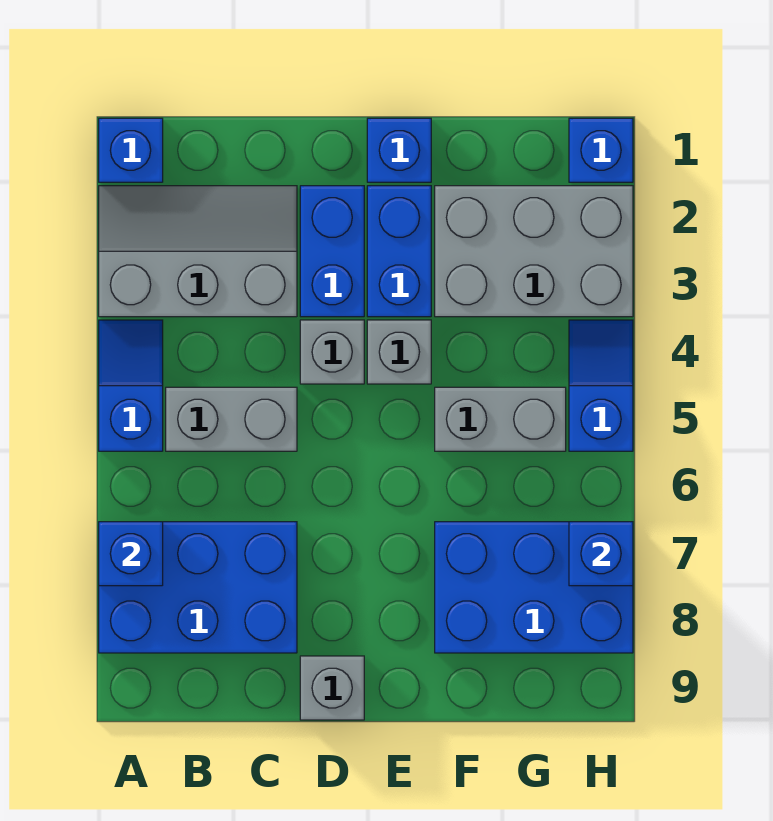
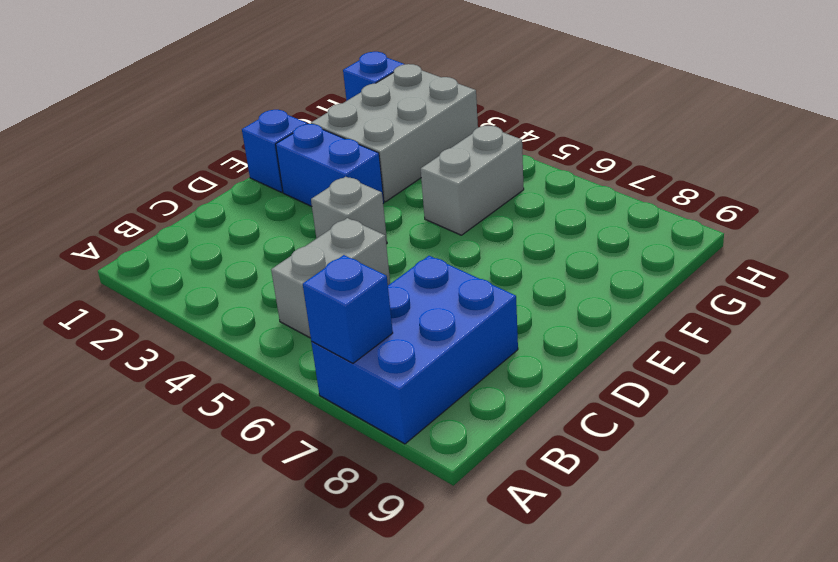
none -> blue brick A1 level 1
none -> grey slope A2:C3 level 1 top 3
none -> blue slope A4:A5 level 1 top 5

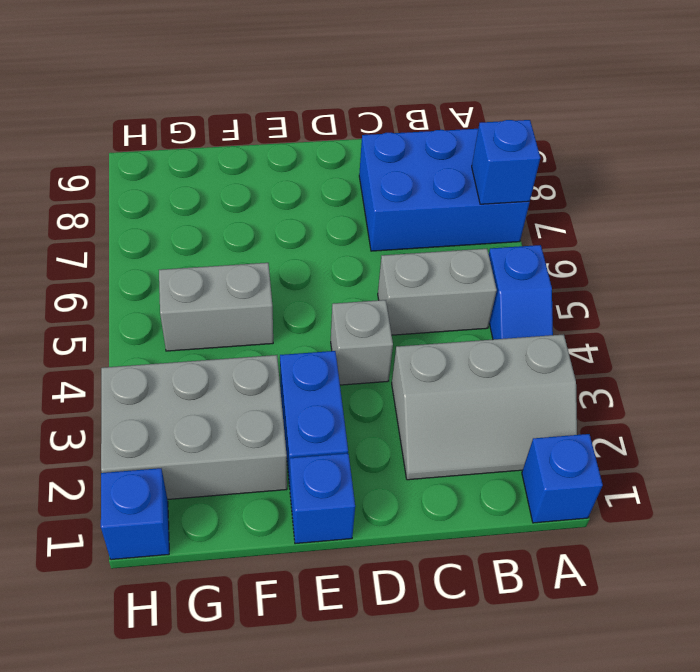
none -> blue brick D2:D3 level 1
none -> grey brick D9 level 1
none -> grey brick E4 level 1

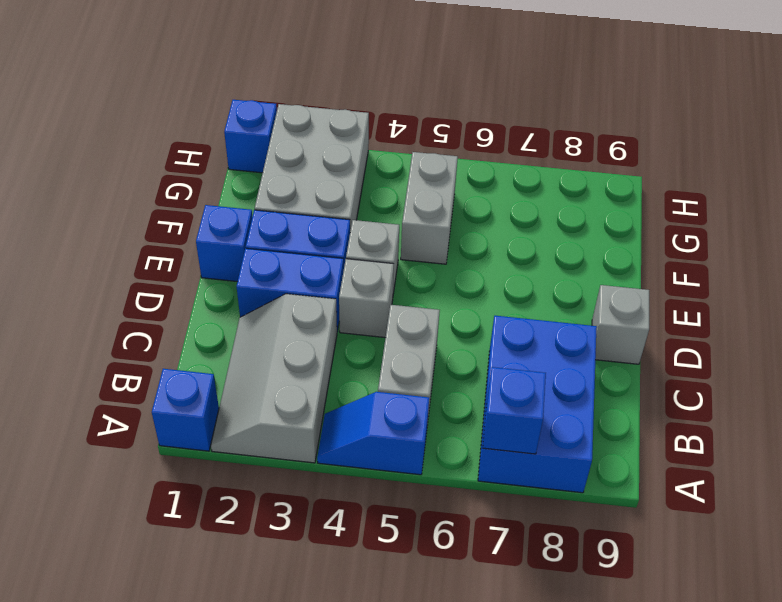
none -> blue brick F7:H8 level 1
none -> blue slope H4:H5 level 1 top 5
none -> blue brick H7 level 2

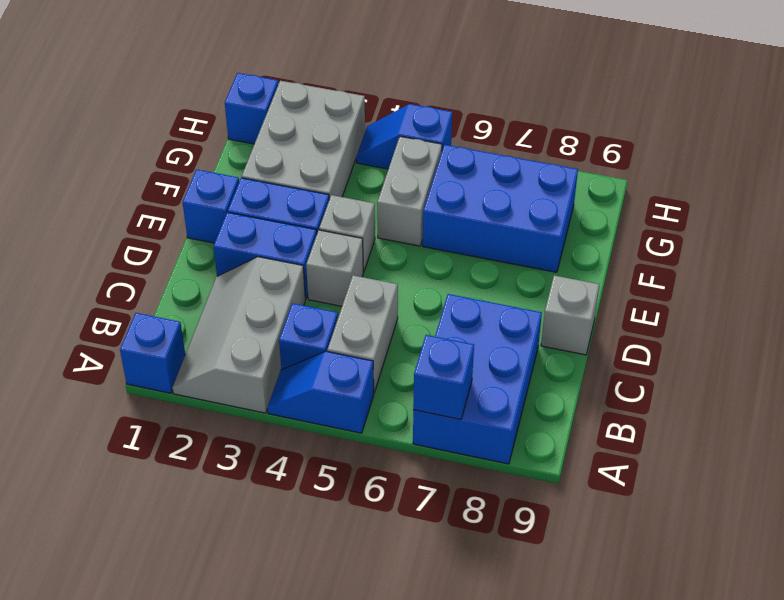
blue brick B4 level 1 -> blue brick H7 level 2
blue brick F6:G8 level 1 -> blue brick F7:H8 level 1

